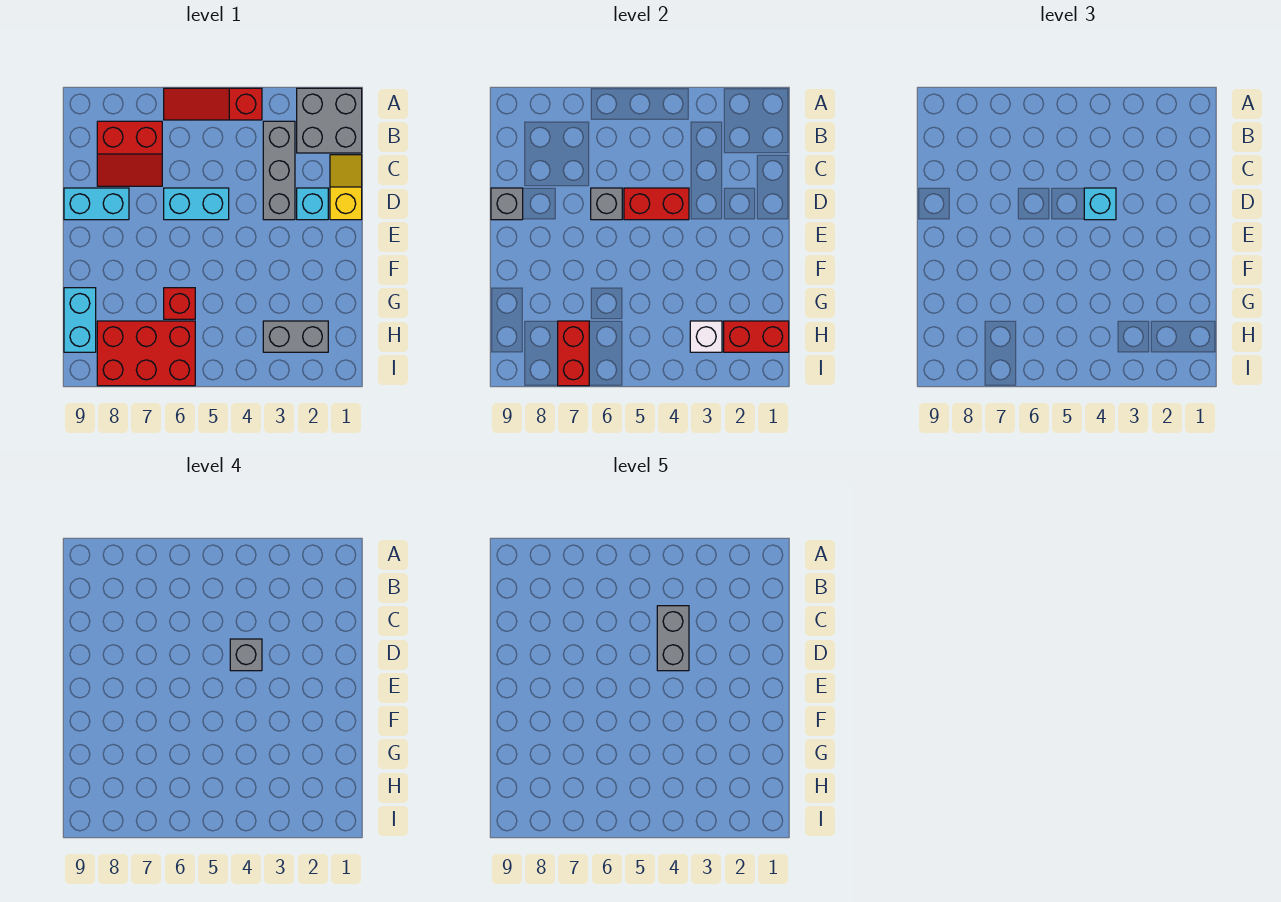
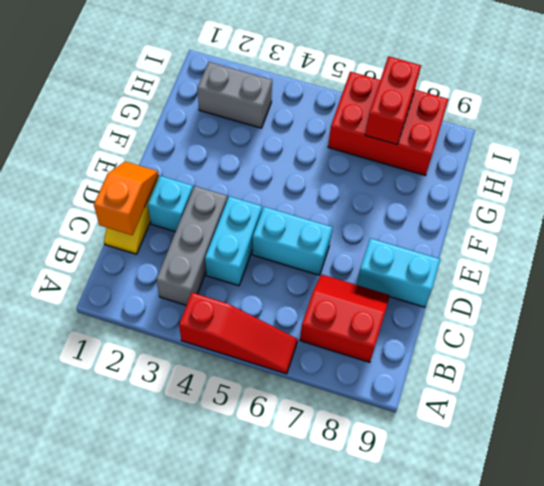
orange slope C1:D1 level 2 top C -> none
cyan brick C4:D4 level 1 -> cyan brick G9:H9 level 1
none -> grey brick A1:B2 level 1
none -> red brick G6 level 1
none -> red brick D4:D5 level 2

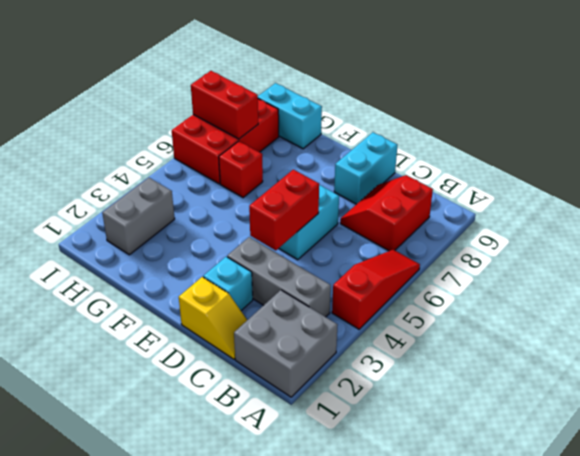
none -> grey brick D6 level 2
none -> grey brick D9 level 2
none -> red brick H1:H2 level 2

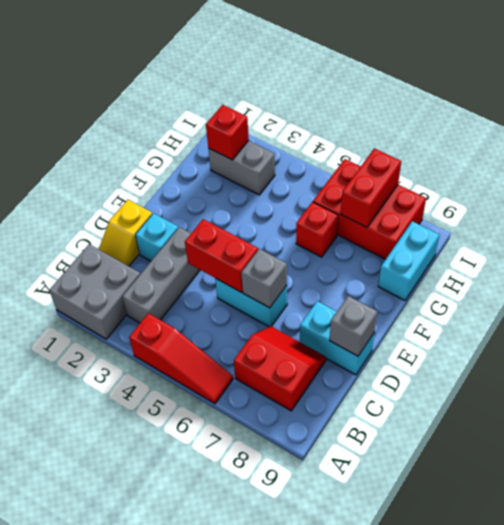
red brick H2 level 2 -> red brick H1:H2 level 2
none -> white brick H3 level 2
none -> cyan brick D4 level 3
none -> grey brick D4 level 4

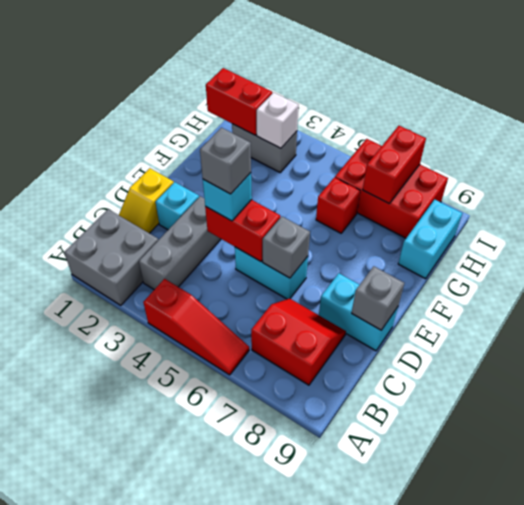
none -> grey brick C4:D4 level 5

